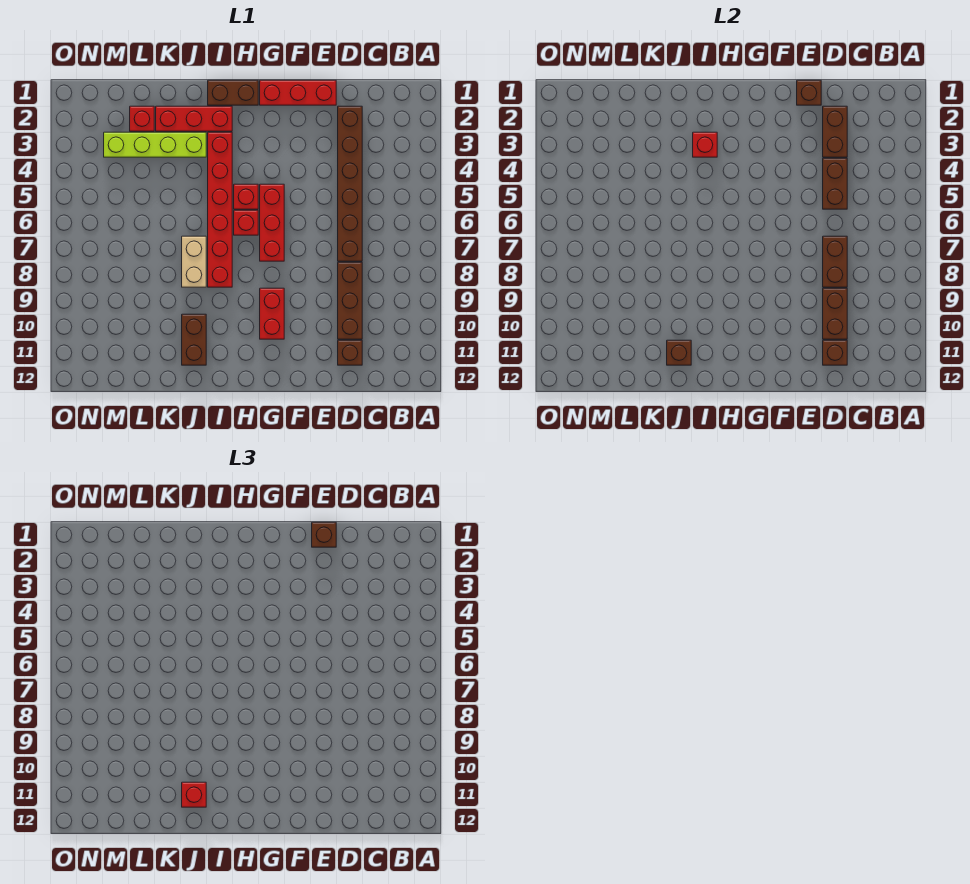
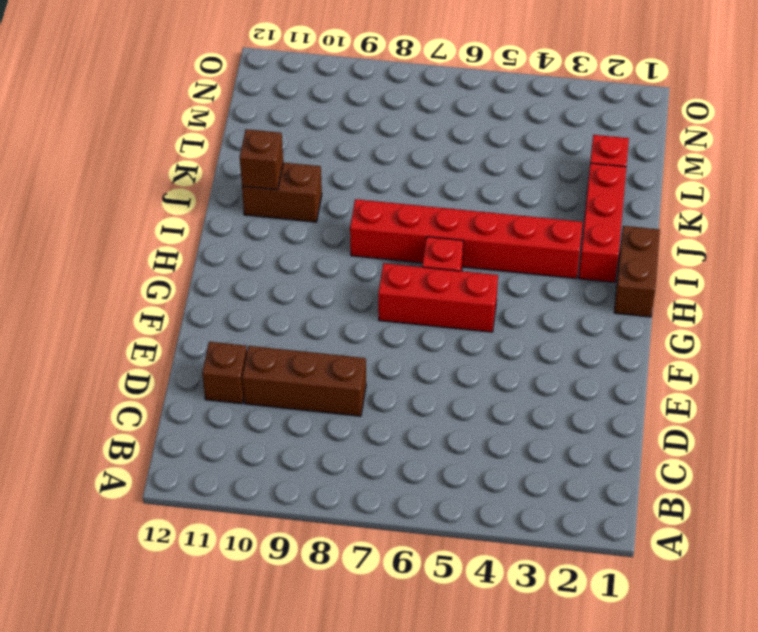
none -> brown brick D2:D7 level 1
none -> red brick E1:G1 level 1
none -> red brick G9:G10 level 1

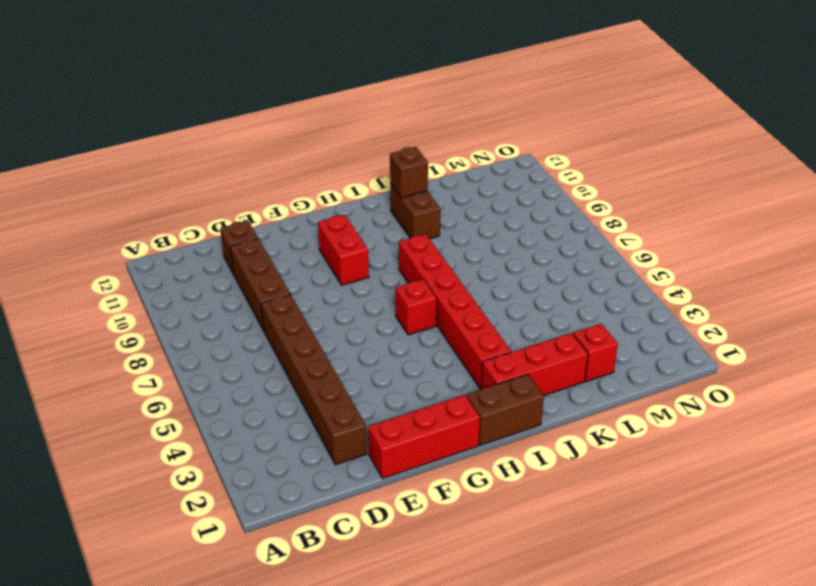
none -> red brick G5:G7 level 1
none -> red brick H5 level 1
none -> lime brick J3:M3 level 1

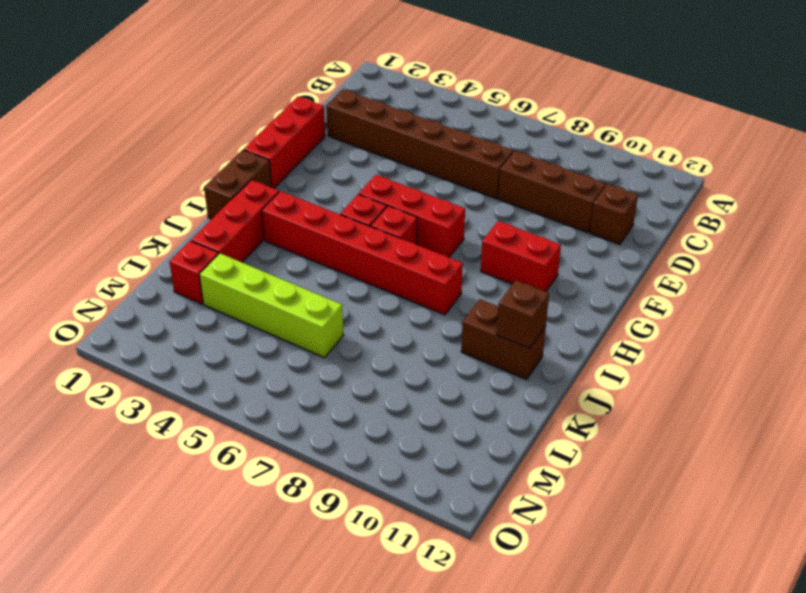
lime brick L3:L6 level 1 -> lime brick J3:M3 level 1
none -> tan brick J7:J8 level 1
none -> brown brick D2:D3 level 2
none -> brown brick D4:D5 level 2

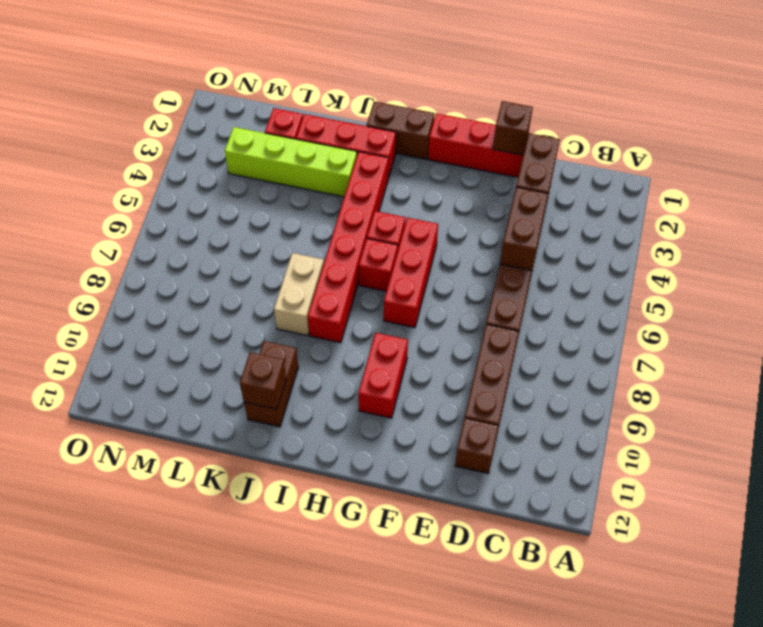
none -> brown brick D7:D8 level 2
none -> brown brick D9:D10 level 2
none -> brown brick D11 level 2

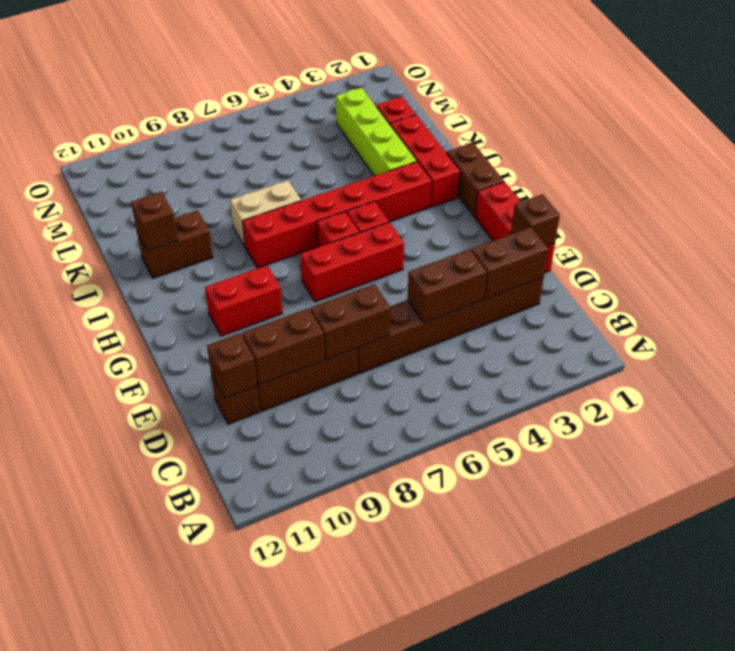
none -> red brick I3 level 2
none -> brown brick E1 level 3
none -> red brick J11 level 3

